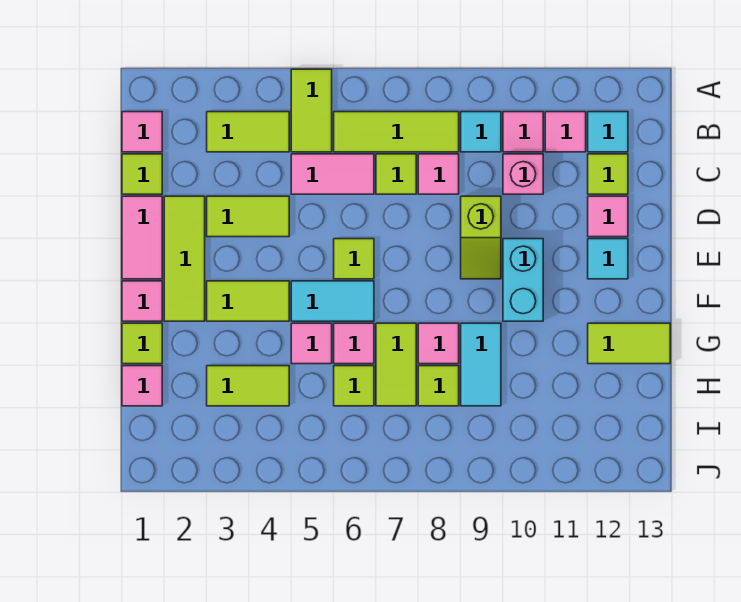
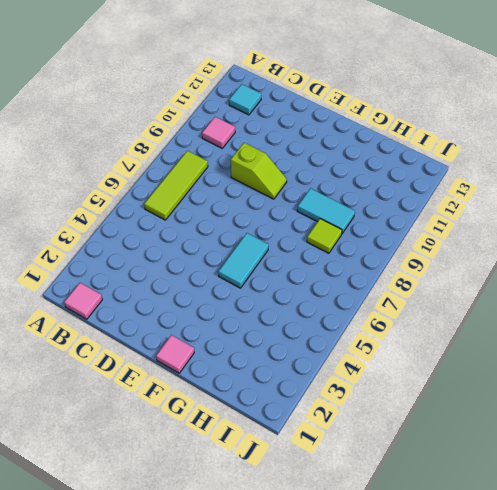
none -> lime tile A5:B5 level 1
none -> lime tile B3:B4 level 1
none -> cyan tile B9 level 1
none -> pink tile B11 level 1

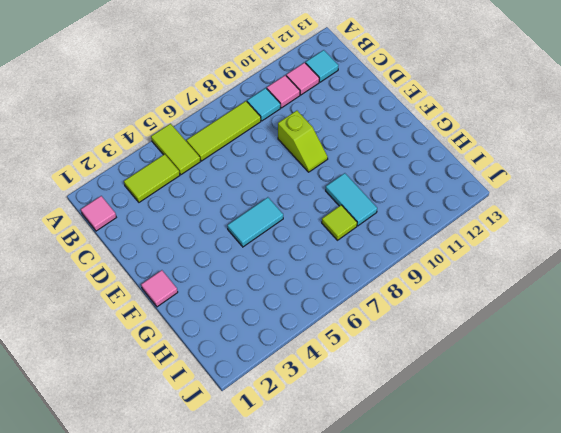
none -> lime tile C1 level 1
none -> pink tile C5:C6 level 1
none -> lime tile C7 level 1
none -> pink tile C8 level 1

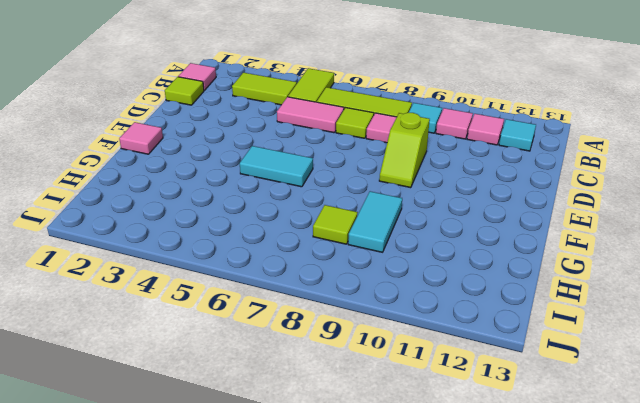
none -> pink brick C10 level 1
none -> lime tile C12 level 1
none -> pink tile D1:E1 level 1
none -> lime tile D2:F2 level 1

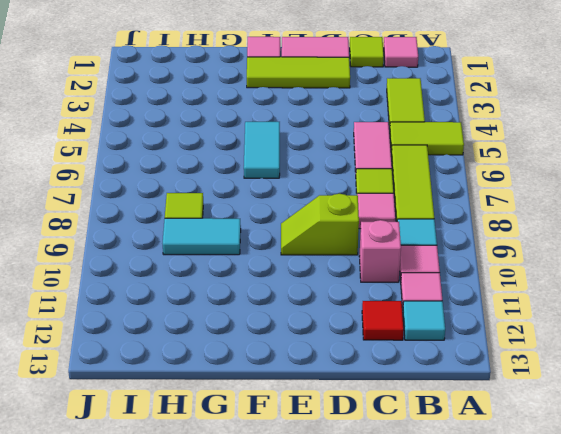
red tile C12 level 1 -> lime tile C12 level 1
none -> lime tile D3:D4 level 1
none -> pink tile D12 level 1
none -> lime tile E6 level 1
none -> cyan brick E10:F10 level 1

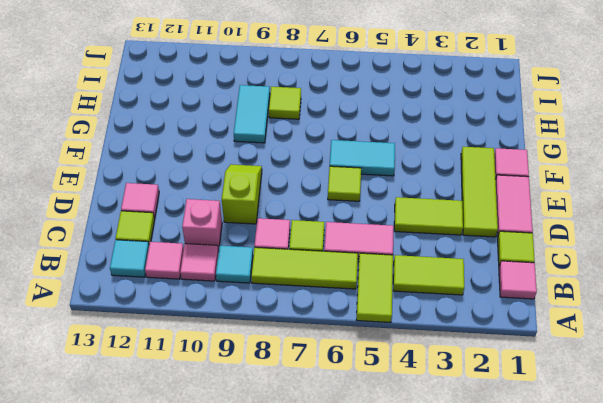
none -> cyan brick E10:F10 level 1
none -> cyan tile E12 level 1
none -> lime tile F3:F4 level 1
none -> lime tile G1 level 1

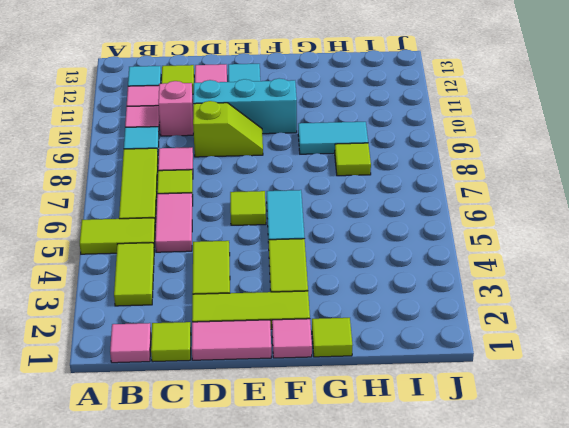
cyan brick D10:F10 level 1 -> cyan brick E10:F10 level 1
none -> pink tile G5 level 1
none -> pink tile G6 level 1
none -> lime tile G7:H7 level 1
none -> pink tile G8 level 1

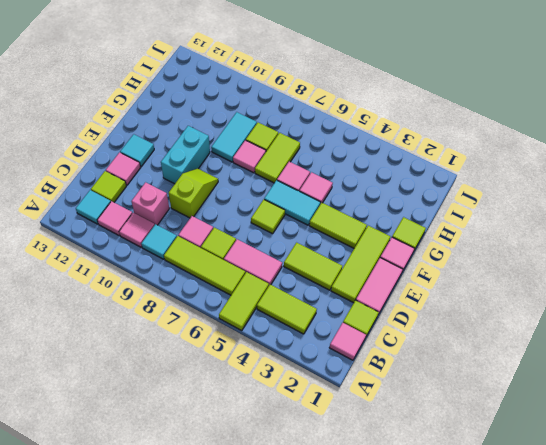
none -> lime tile G12:G13 level 1
none -> pink tile H1 level 1
none -> lime tile H3:H4 level 1
none -> lime tile H6 level 1

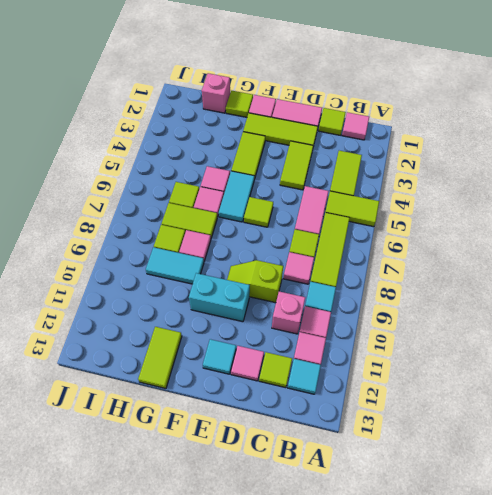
pink brick H1 level 1 -> pink tile H1 level 1
none -> lime tile H3:H4 level 1

